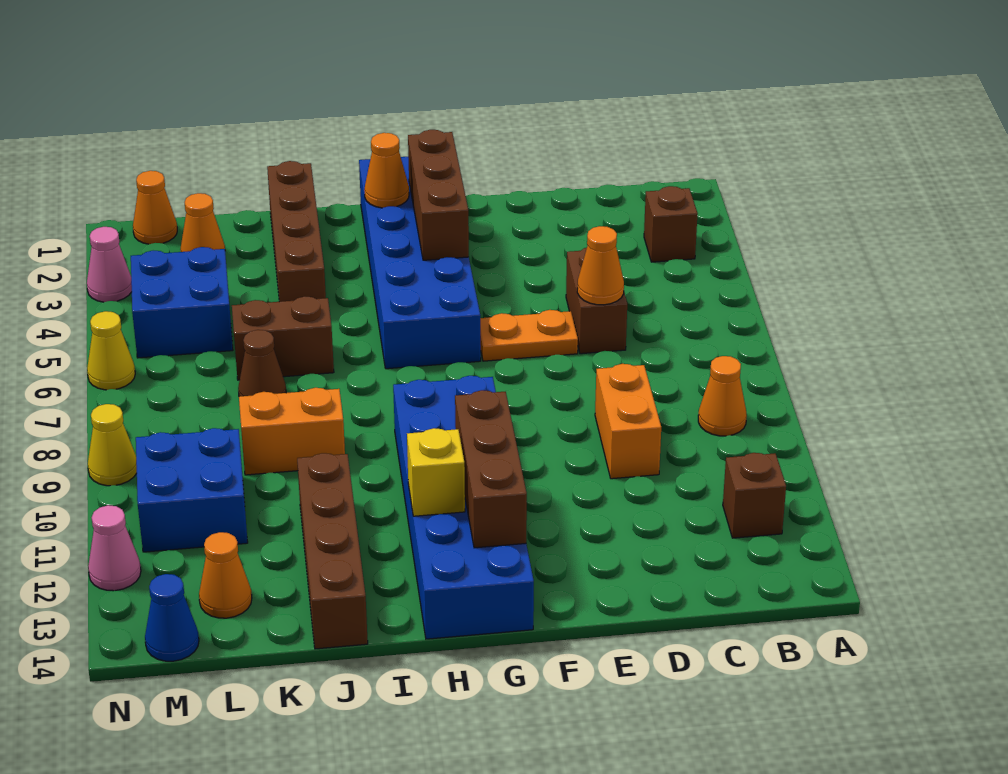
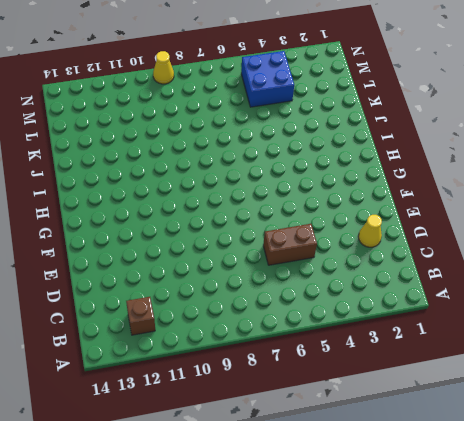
yellow cone D2 level 1 -> yellow cone N6 level 1
none -> brown brick B3 level 1
none -> orange cone B9 level 1
none -> orange brick D9:D10 level 1

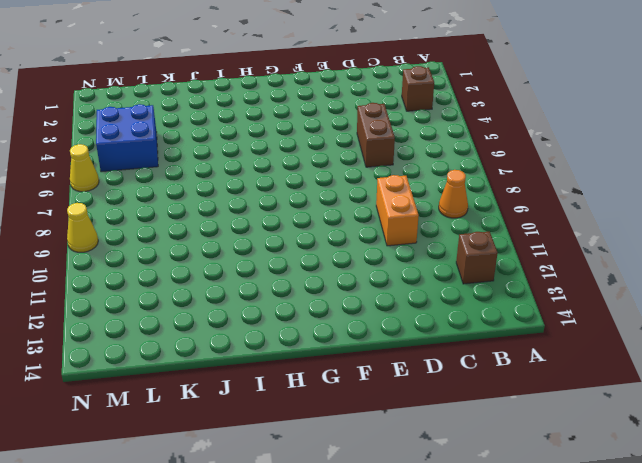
none -> orange plate E6:F6 level 1
none -> blue brick G1:H6 level 1
none -> blue brick G9:H14 level 1

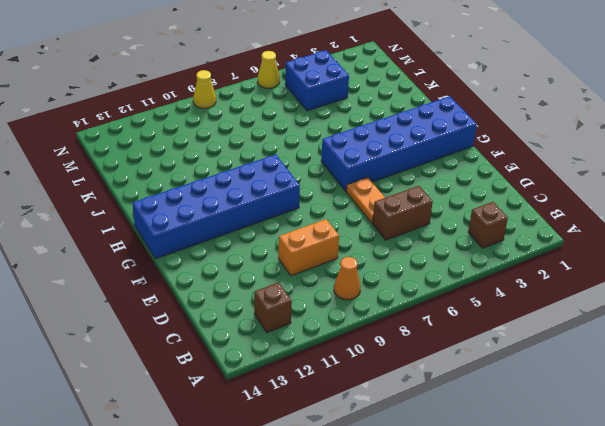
none -> brown brick J1:J4 level 1
none -> brown brick J6:K6 level 1
none -> orange brick J9:K9 level 1

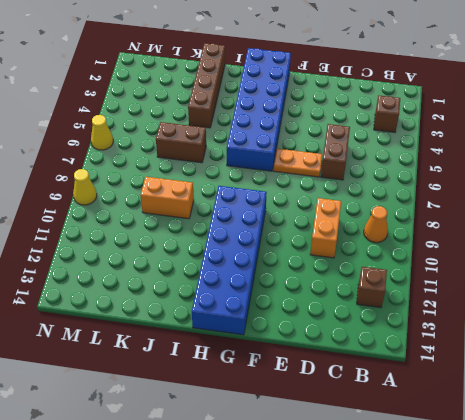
none -> brown brick J11:J14 level 1
none -> brown cone K7 level 1
none -> orange cone L2 level 1

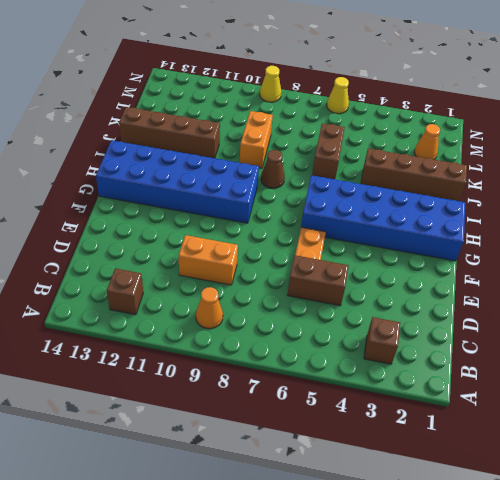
brown cone I8 level 1 -> brown cone K7 level 1
none -> blue brick L4:M5 level 1
none -> blue brick L10:M11 level 1
none -> orange cone L13 level 1

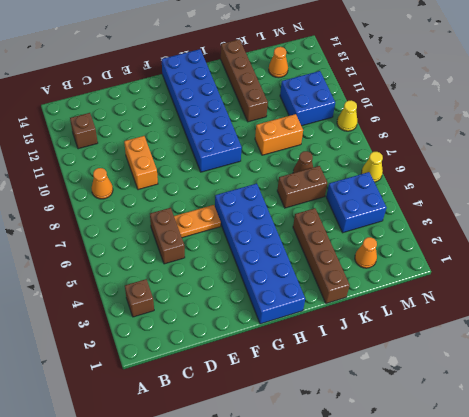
none -> orange cone M1 level 1
none -> blue cone M14 level 1
none -> pink cone N3 level 1

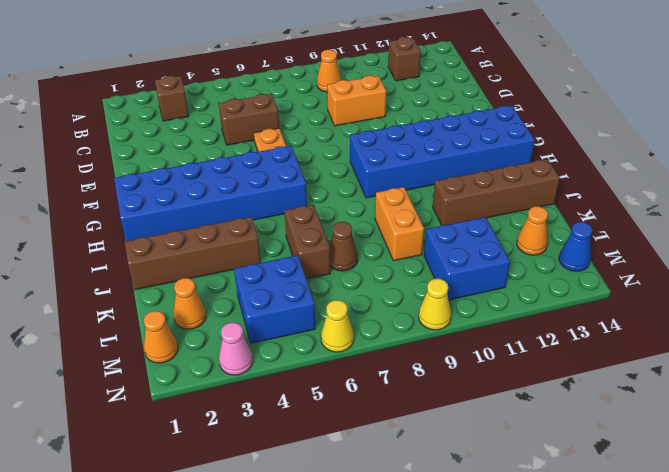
none -> pink cone N12 level 1
none -> orange cone D6 level 2
none -> brown brick G2:G4 level 2

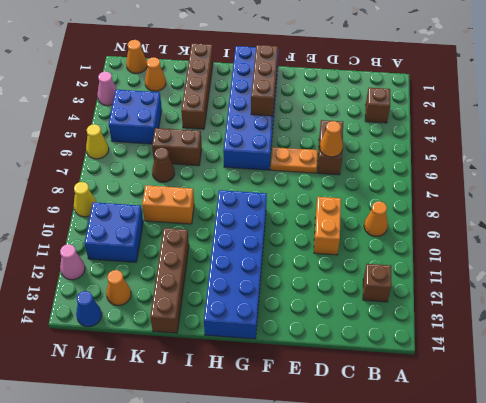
none -> brown brick G11:G13 level 2
none -> orange cone H2 level 2
none -> yellow brick H12 level 2

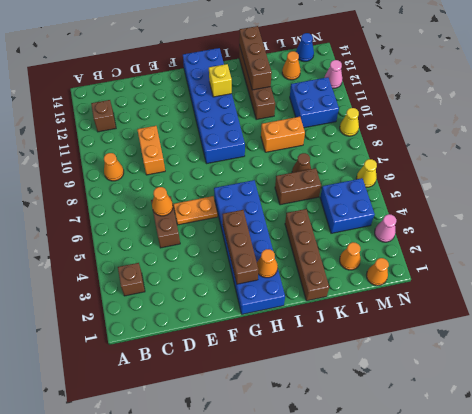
brown brick J12:J14 level 2 -> brown brick G11:G13 level 2

